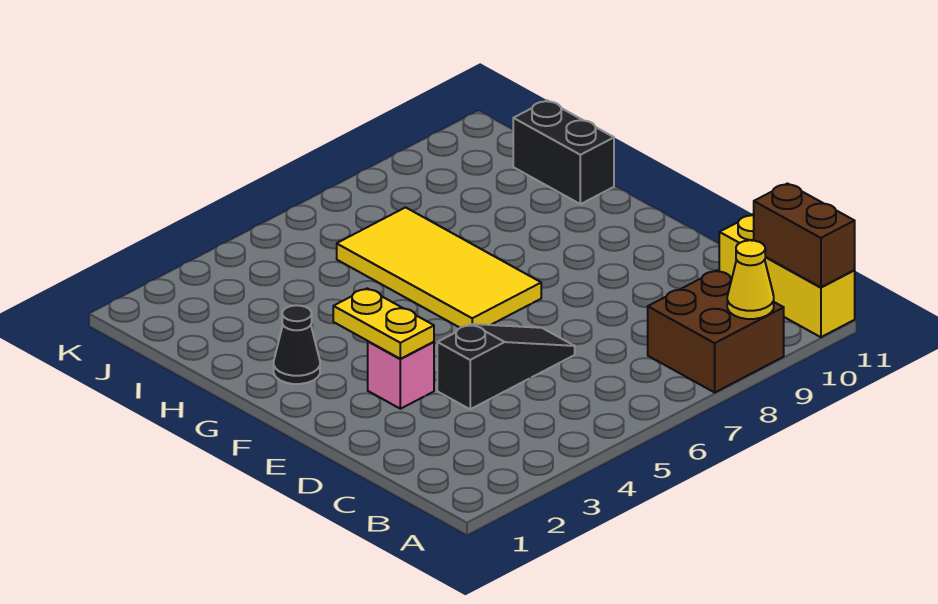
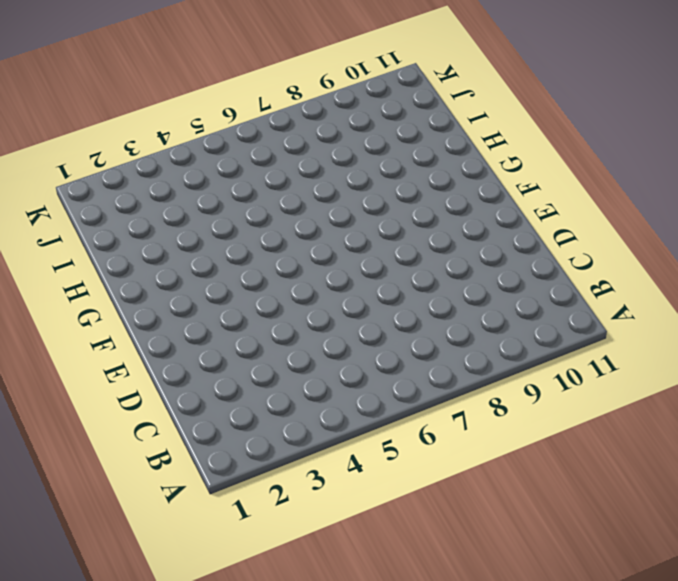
none -> brown brick A8:B9 level 1
none -> yellow brick A11:C11 level 1

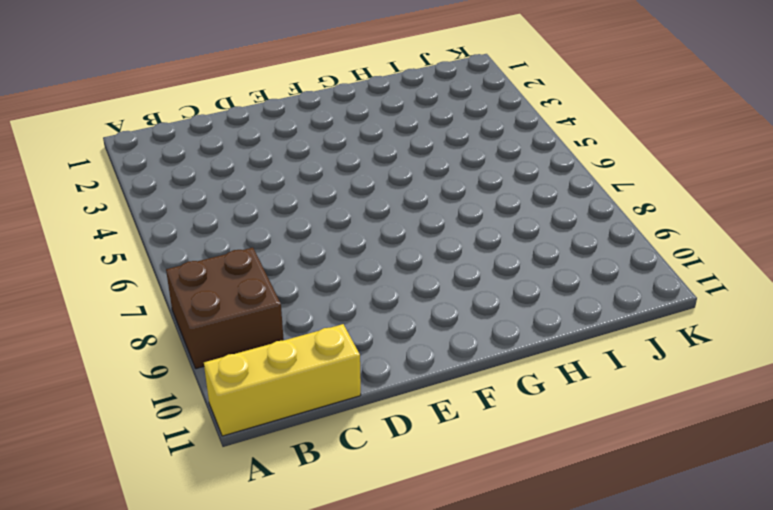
none -> black slope D4:D6 level 1 top 4
none -> pink brick E3 level 1

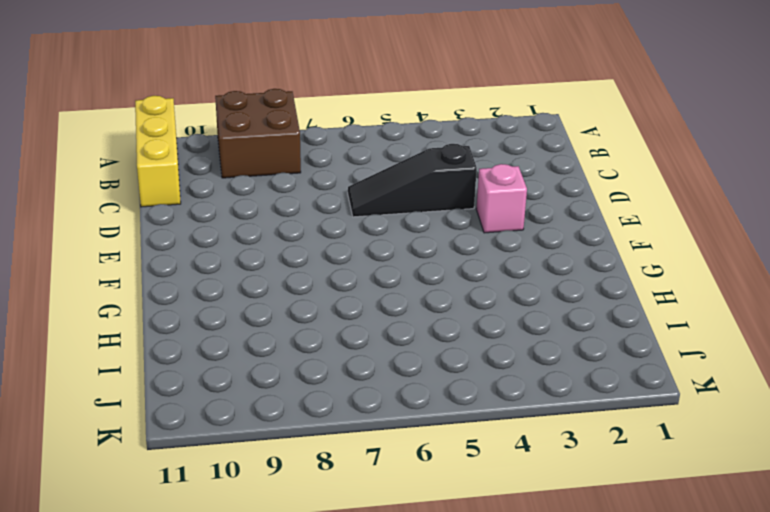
none -> yellow tile F6:I7 level 1
none -> black cone G2 level 1

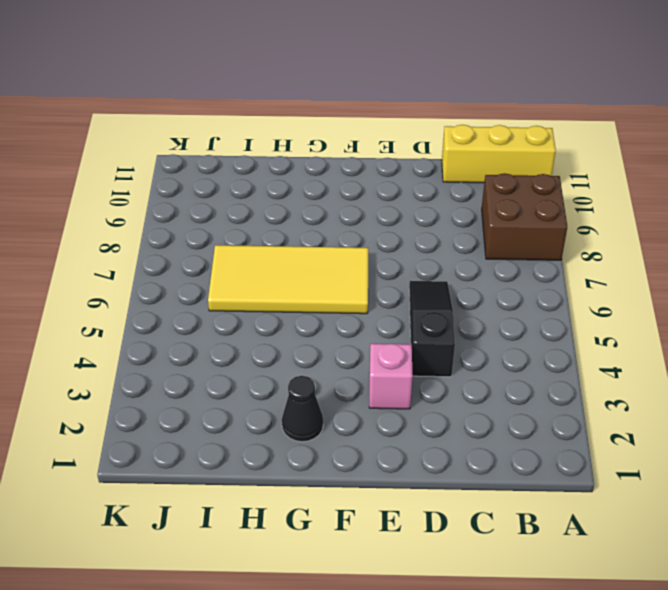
none -> black brick H11:I11 level 1
none -> yellow cone A9 level 2

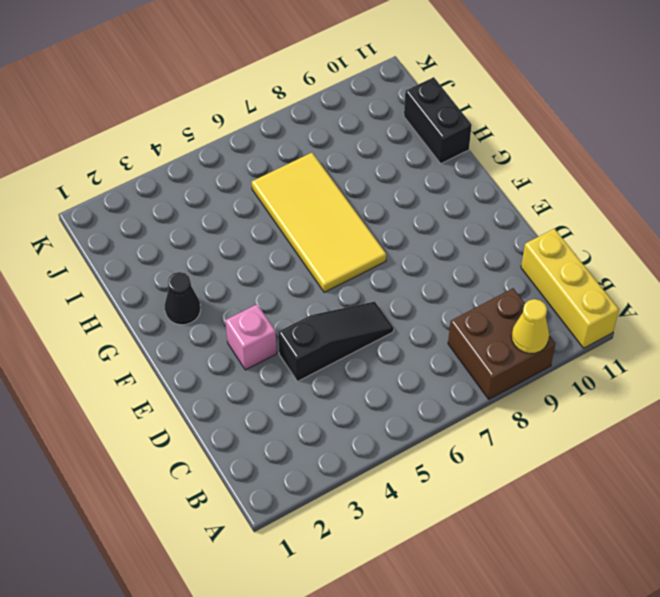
none -> brown brick A11:B11 level 2
none -> yellow plate E3:F3 level 2

